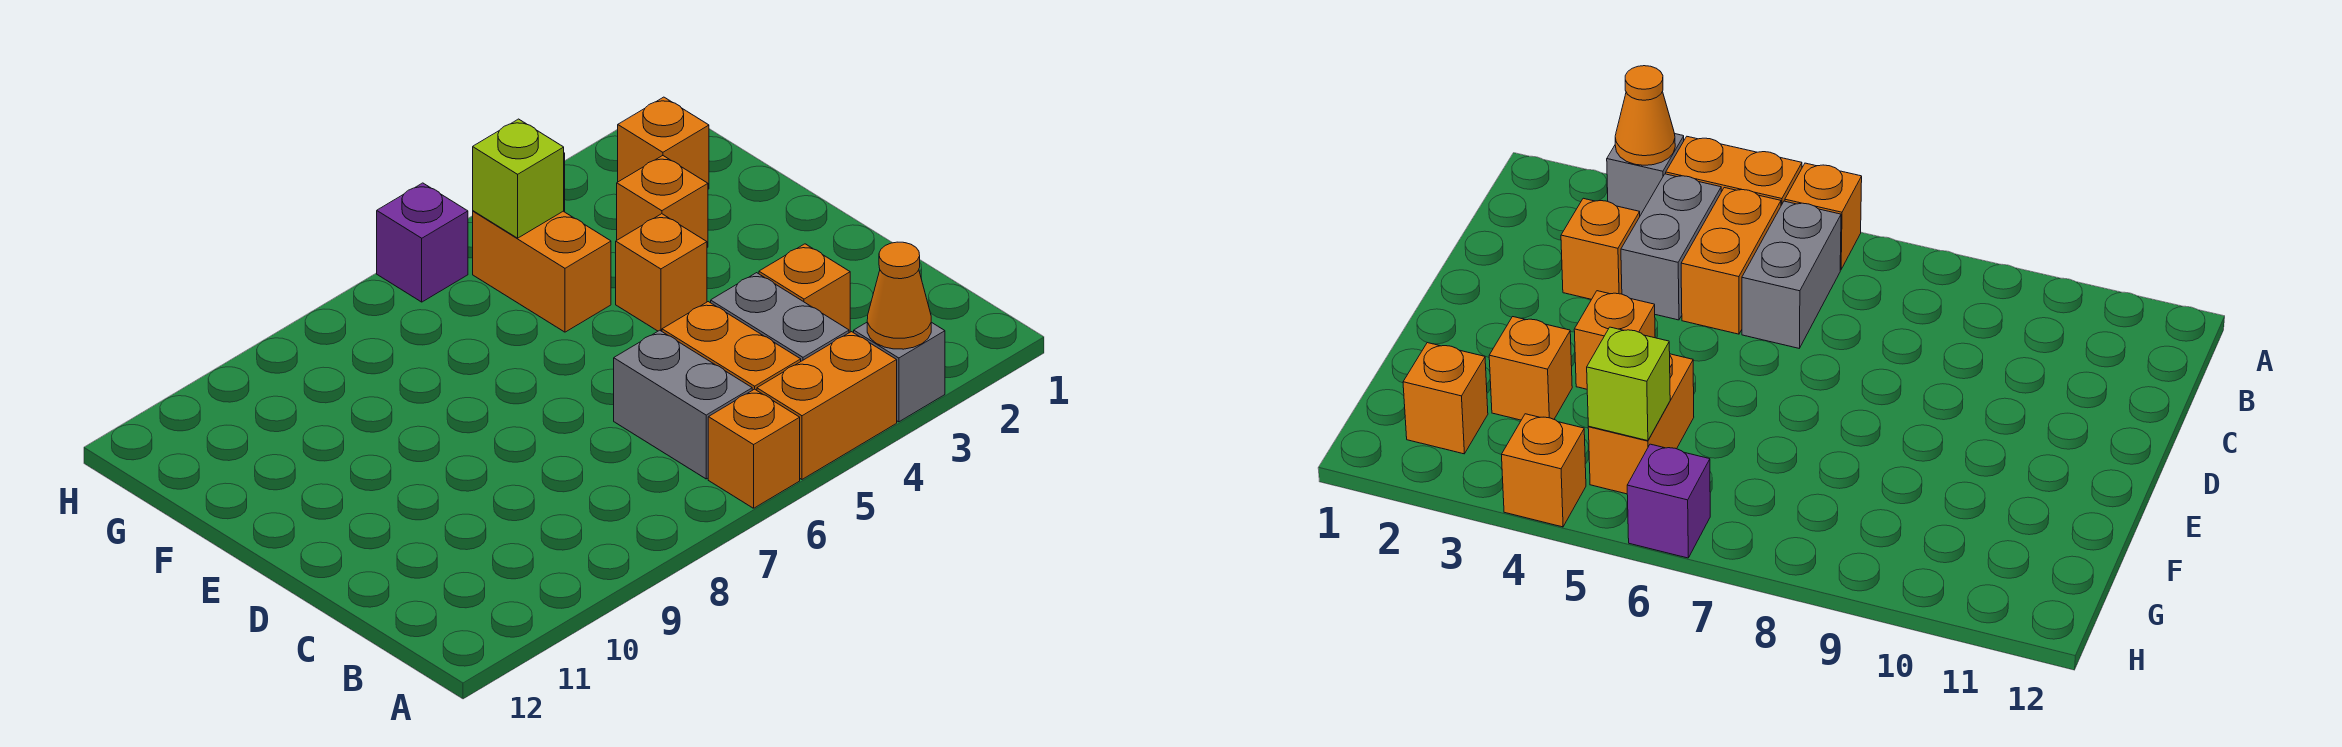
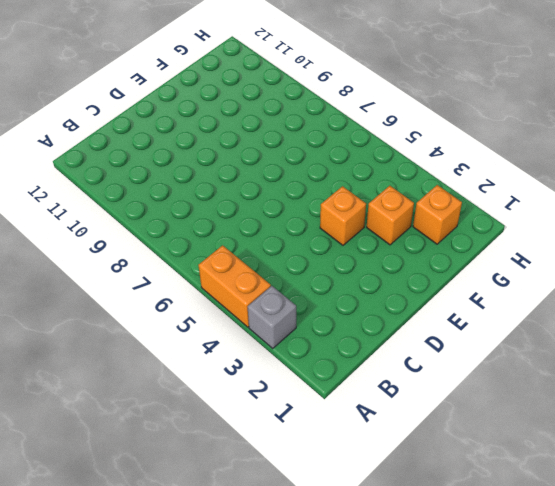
none -> orange brick A6 level 1
none -> grey brick B4:C4 level 1
none -> orange brick B5:C5 level 1

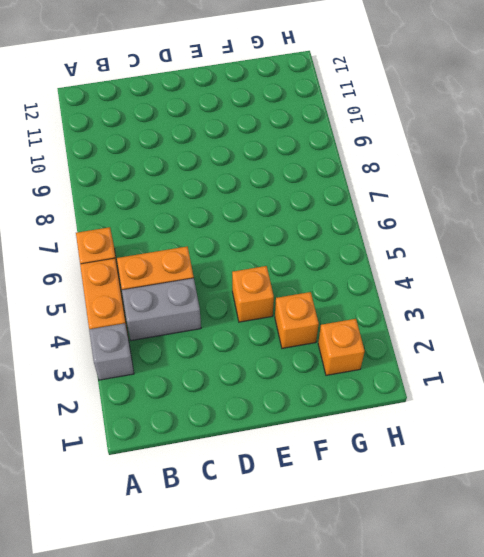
none -> grey brick B6:C6 level 1
none -> orange brick C3 level 1
none -> orange brick F5:G5 level 1

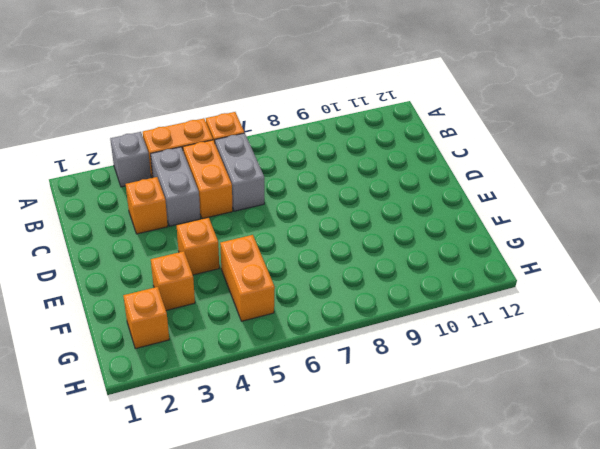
none -> orange brick H4 level 1
none -> purple brick H6 level 1
none -> orange cone A3 level 2

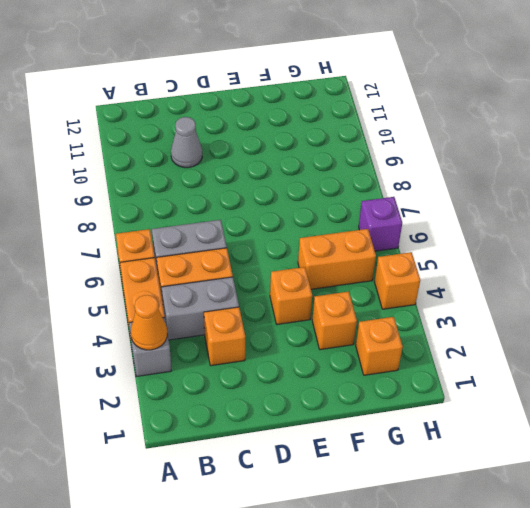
grey cone C10 level 1 -> none
none -> lime brick G5 level 2

